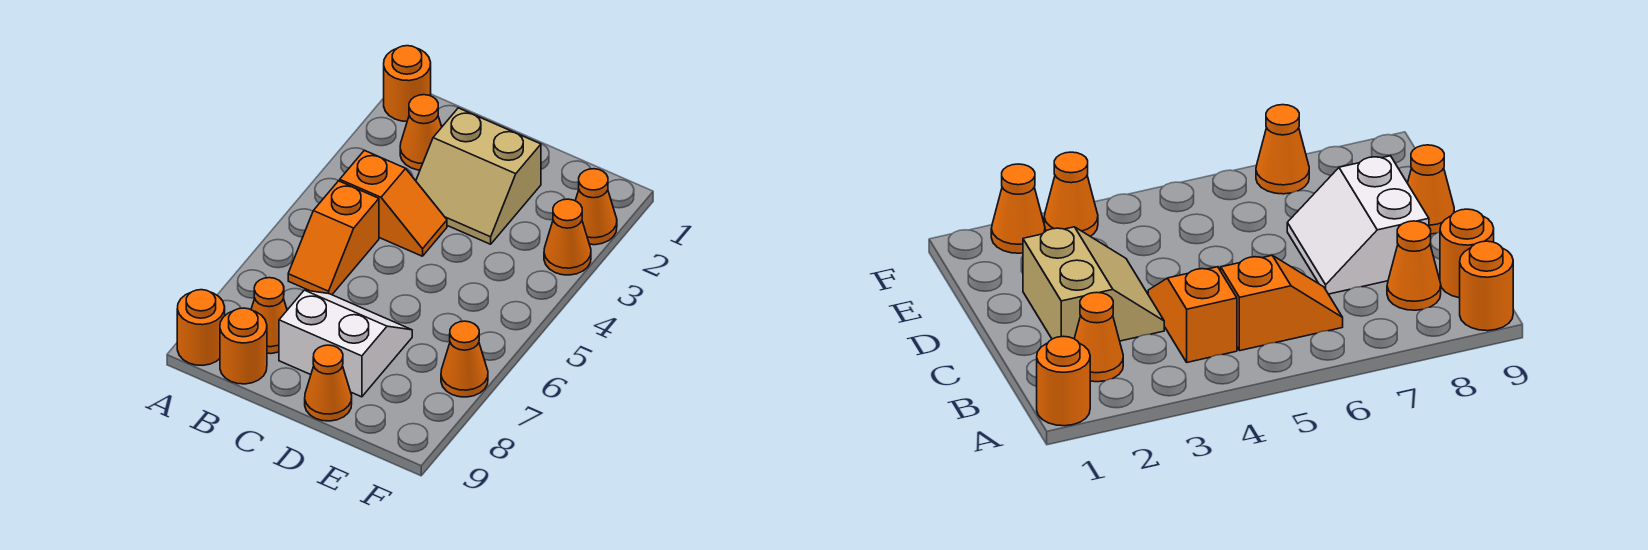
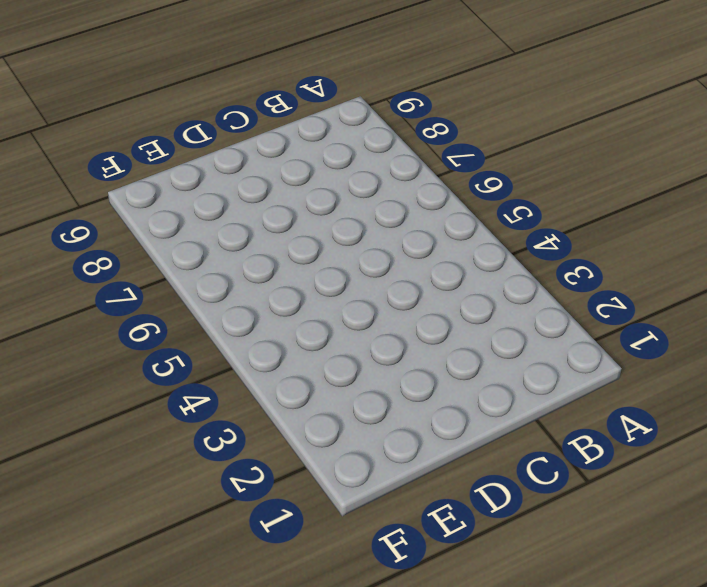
none -> orange round brick A1 level 1
none -> orange round brick A9 level 1
none -> orange cone B2 level 1

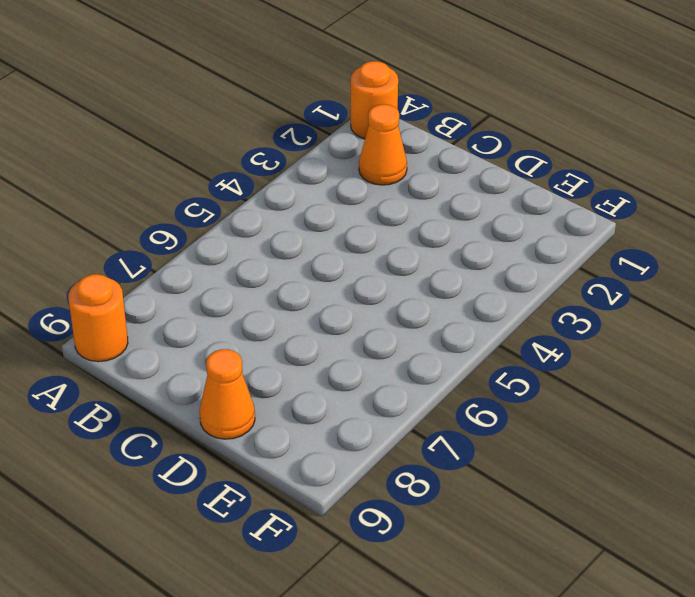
none -> orange slope B4:C4 level 1 top B
none -> orange slope B5:B6 level 1 top 5
none -> orange cone B8 level 1

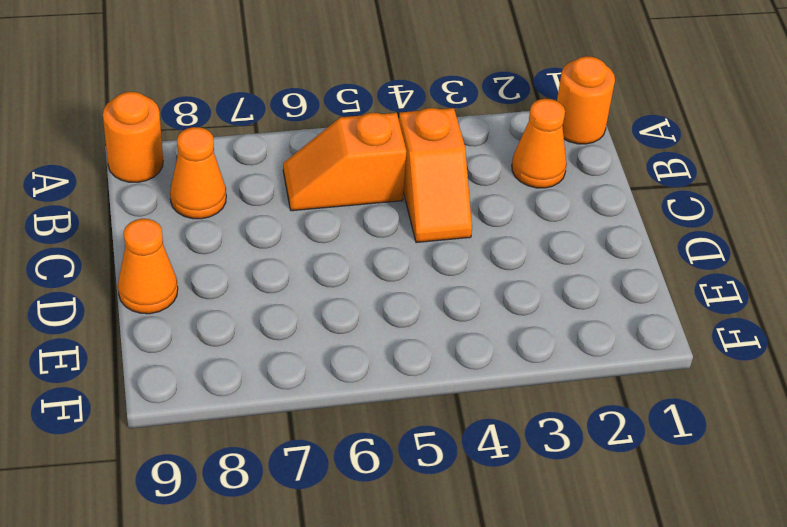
none -> orange round brick B9 level 1
none -> tan slope C2:D3 level 1 top 2
none -> white slope C7:D8 level 1 top 8

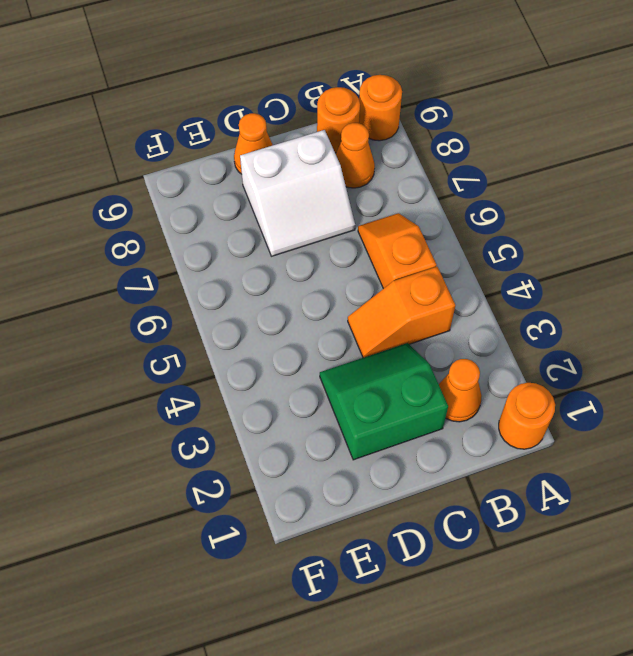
green slope C2:D3 level 1 top 2 -> tan slope C2:D3 level 1 top 2
none -> orange cone F2 level 1
none -> orange cone F3 level 1
none -> orange cone F7 level 1

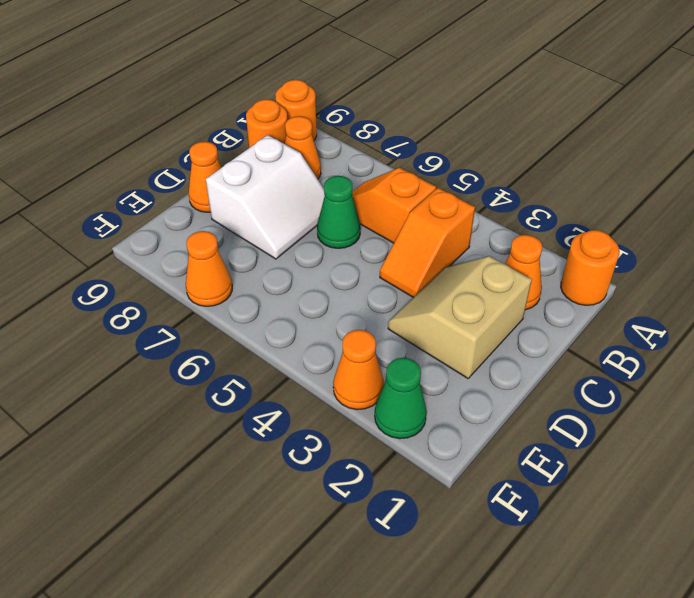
green cone C6 level 1 -> none
green cone F2 level 1 -> orange cone F2 level 1

